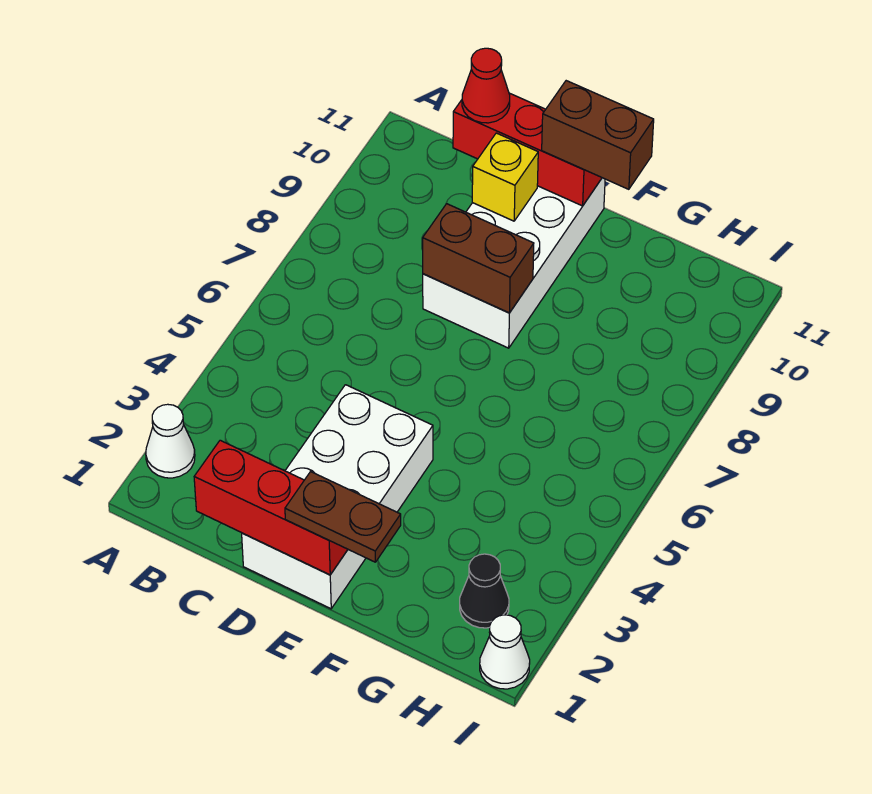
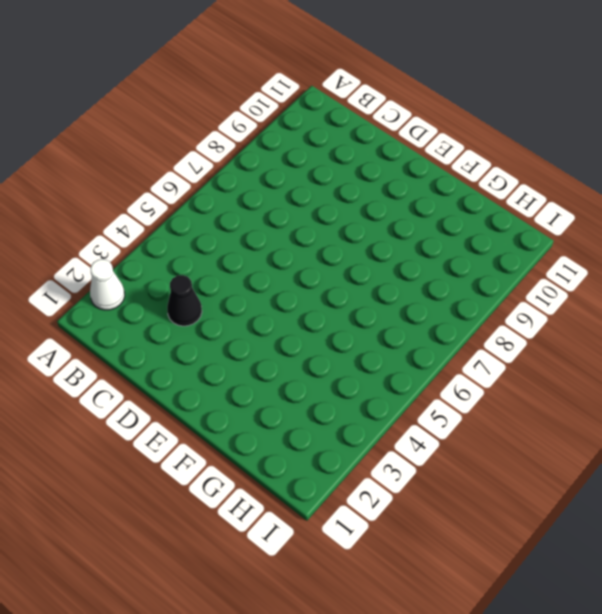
black cone C3 level 1 -> black cone H2 level 1
none -> white brick D1:E4 level 1
none -> white brick D8:E11 level 1
none -> white cone I1 level 1

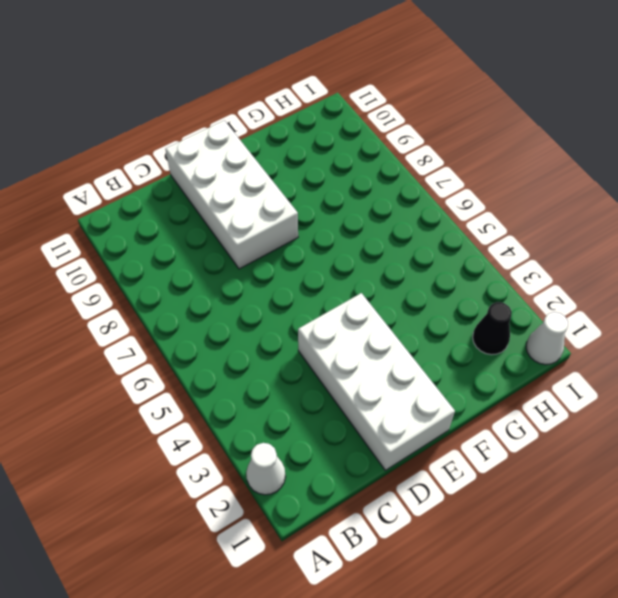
none -> red brick C1:E1 level 2
none -> red brick C11:E11 level 2
none -> brown brick D8:E8 level 2

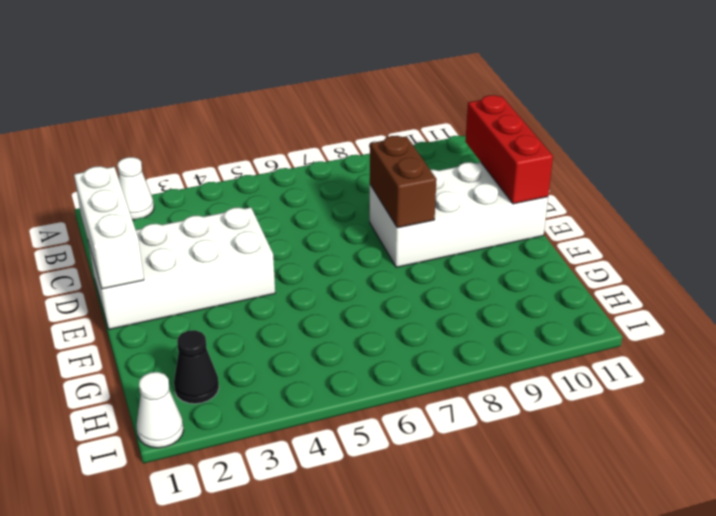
white brick C1:E1 level 2 -> red brick C1:E1 level 2
none -> yellow brick D10 level 2
none -> red cone C11 level 3
none -> brown plate E1:F1 level 3

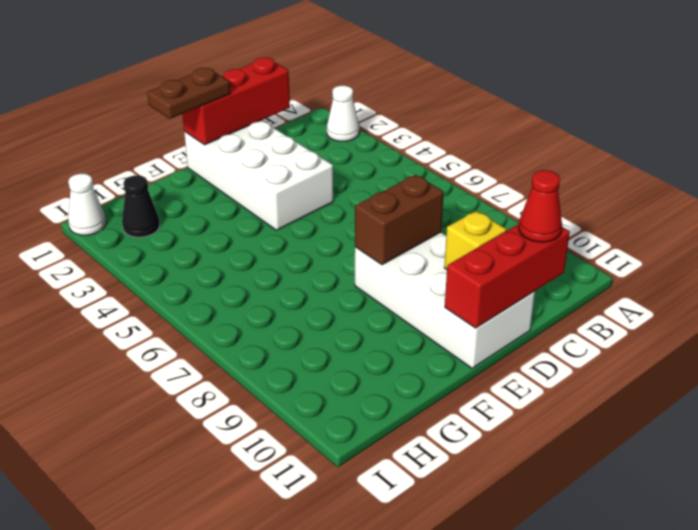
none -> brown brick E11:F11 level 3

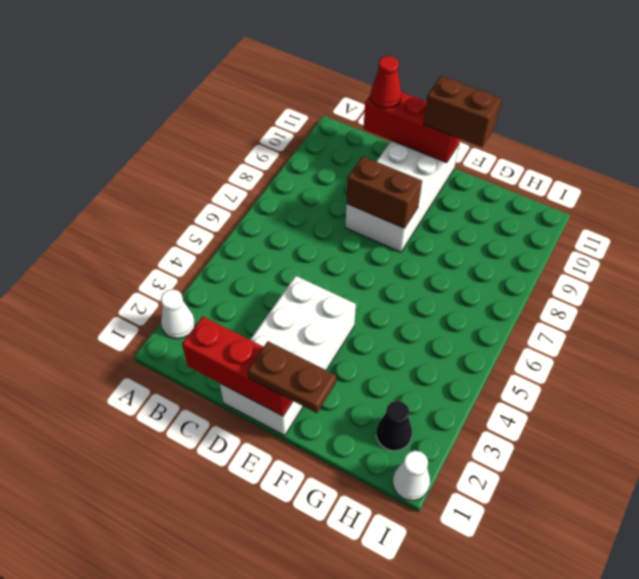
none -> yellow brick D10 level 2

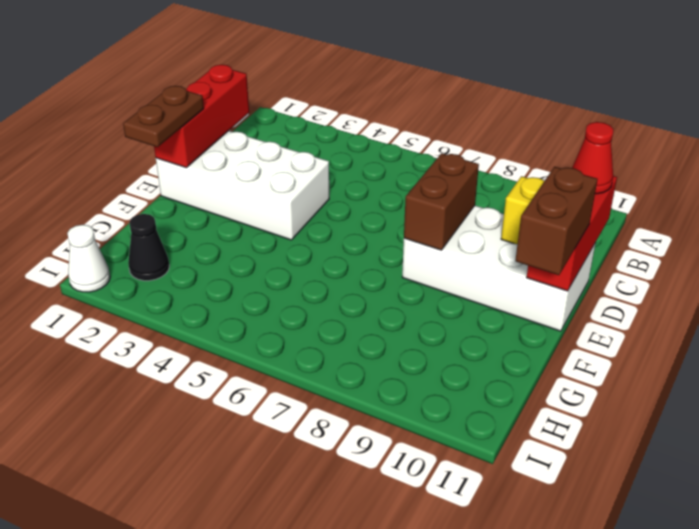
none -> white cone A2 level 1

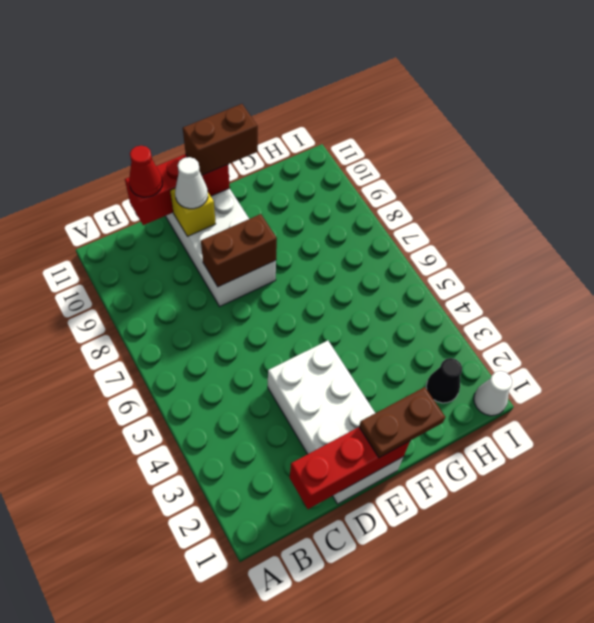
white cone D10 level 3 -> white cone A2 level 1

